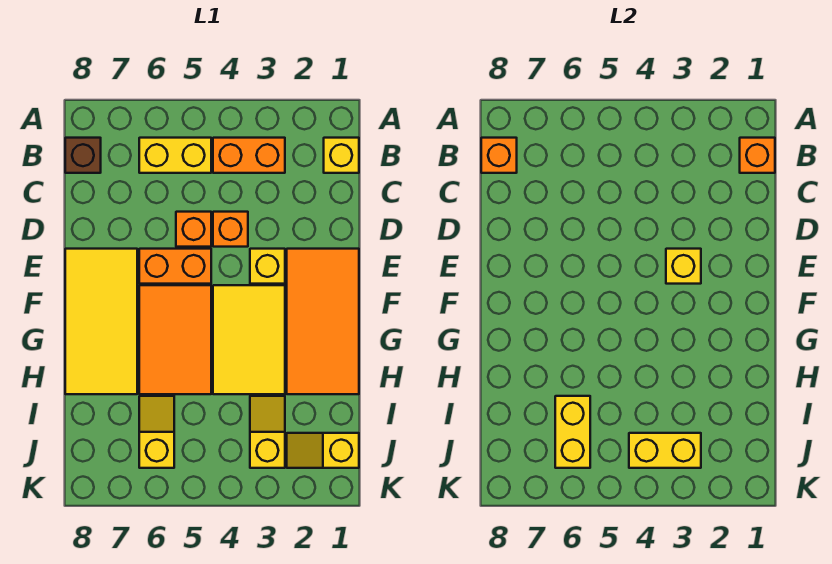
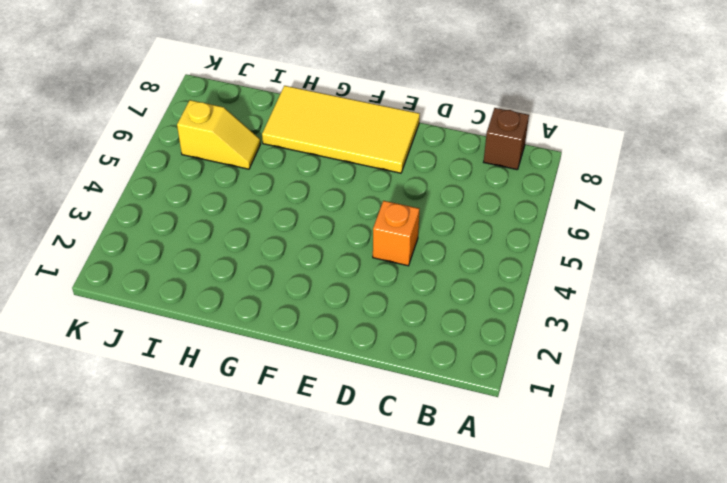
none -> yellow brick B1 level 1
none -> orange brick B3:B4 level 1
none -> yellow brick B5:B6 level 1

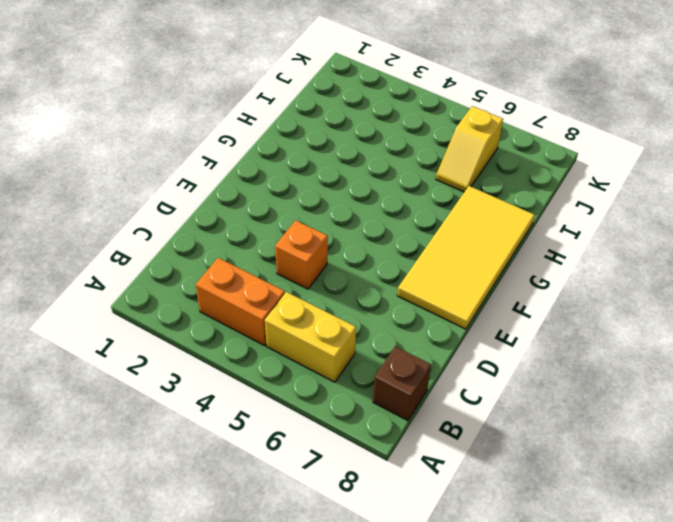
none -> yellow brick B1 level 1
none -> orange brick D5 level 1
none -> orange tile E1:H2 level 1

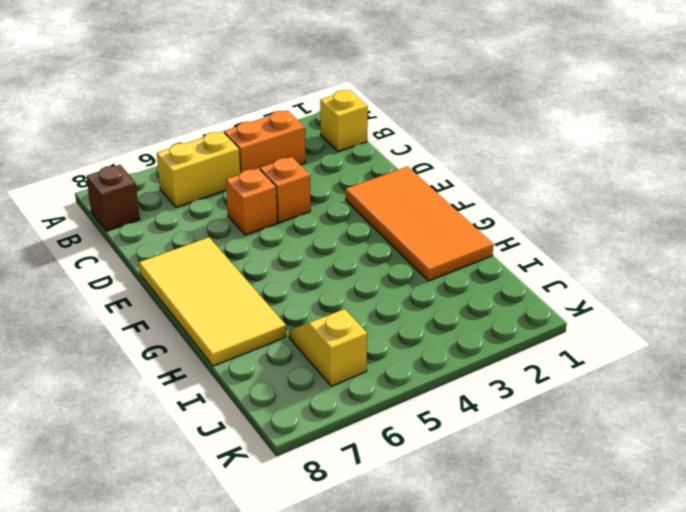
none -> yellow brick E3 level 1
none -> orange brick E5:E6 level 1
none -> yellow tile F3:H4 level 1

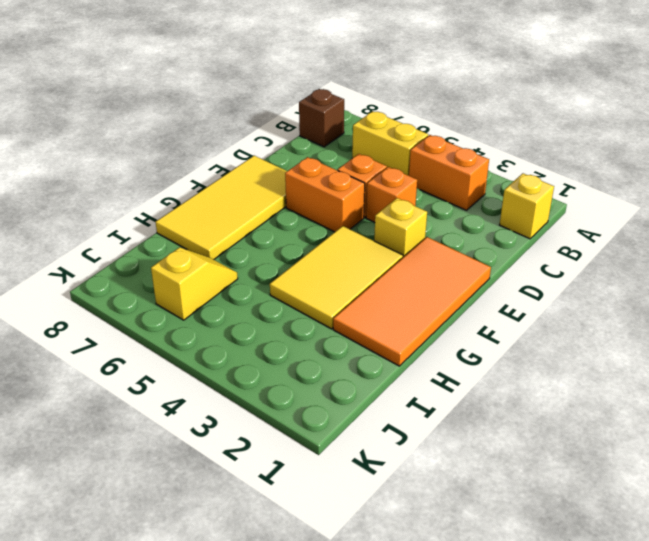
none -> orange tile F5:H6 level 1
none -> yellow slope I3:J3 level 1 top J
none -> yellow slope J1:J2 level 1 top 1

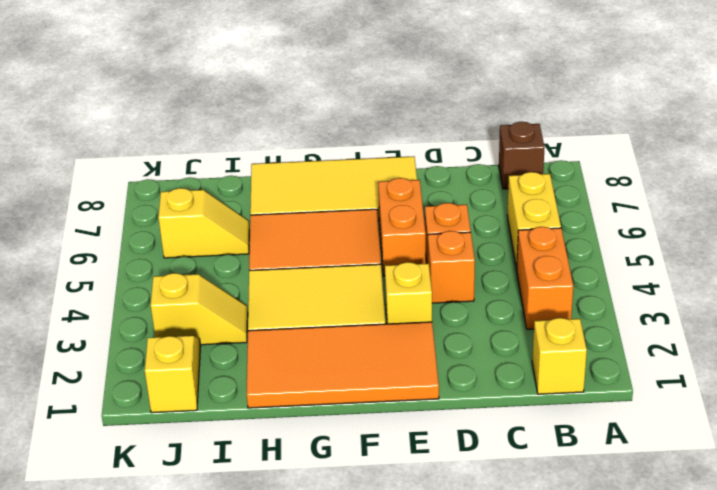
none -> orange brick B1 level 2
none -> orange brick B8 level 2
none -> yellow brick E3 level 2

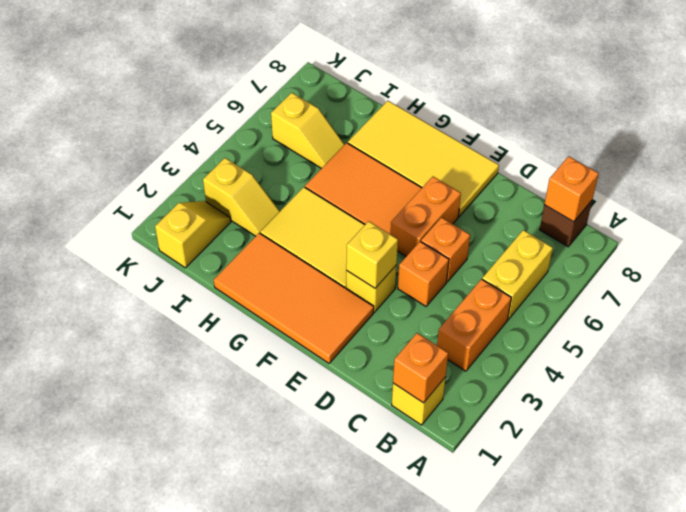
none -> yellow brick I6:J6 level 2
none -> yellow brick J3:J4 level 2

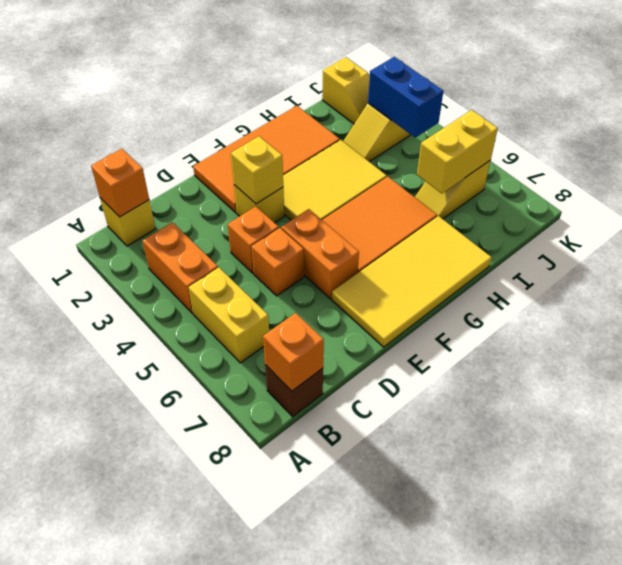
blue brick J3:J4 level 2 -> yellow brick J3:J4 level 2

